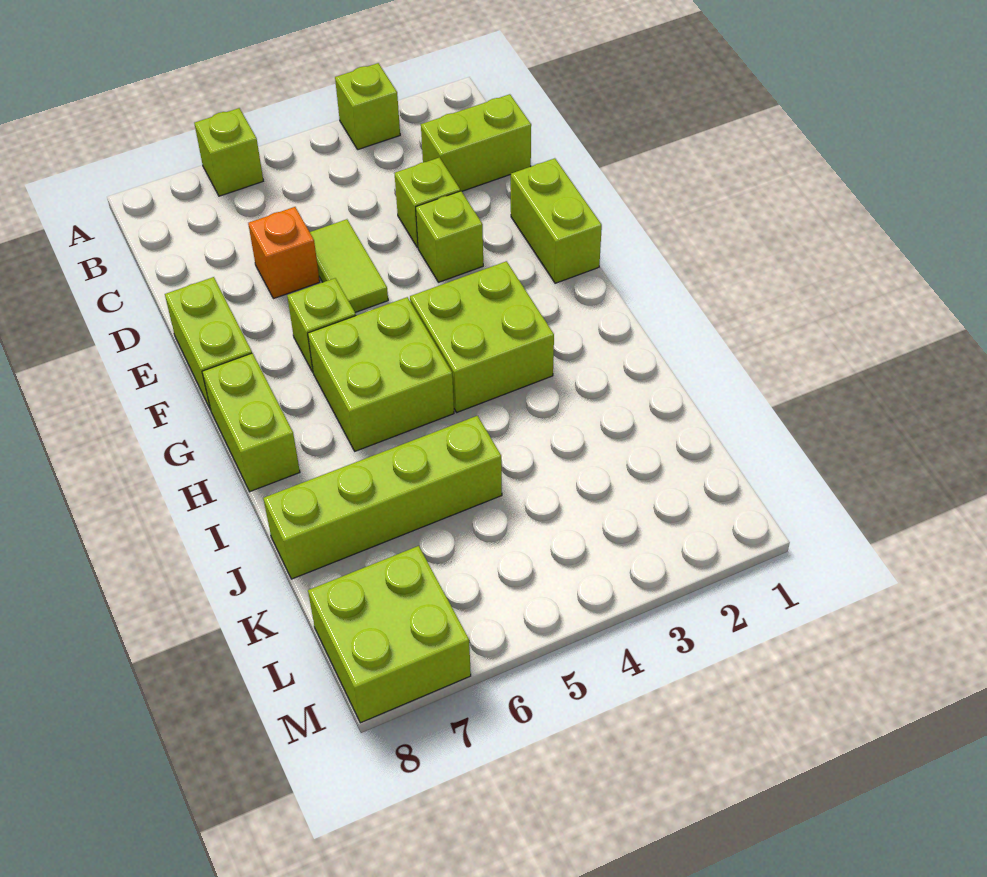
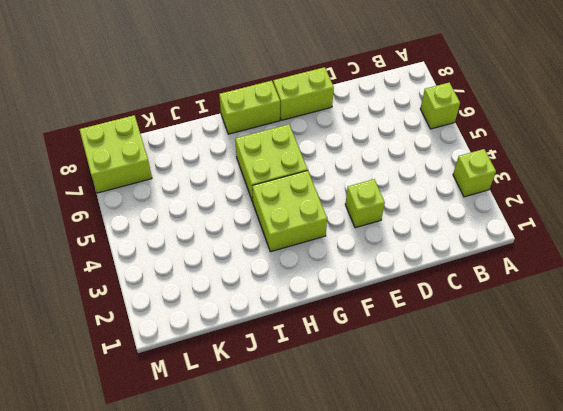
none -> lime brick C1:C2 level 1
none -> lime brick D3 level 1
none -> lime tile D5:E5 level 1

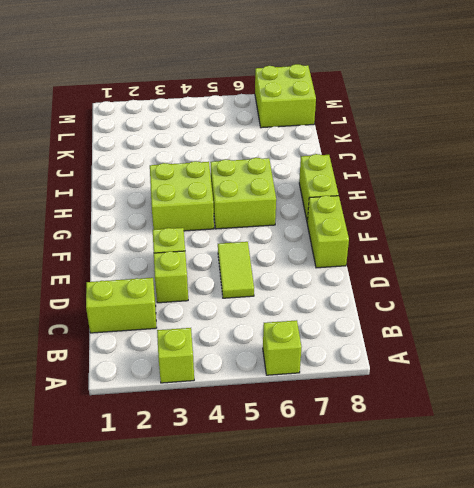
none -> orange brick D6 level 1
none -> lime brick E1:F1 level 1
none -> lime brick F6 level 1

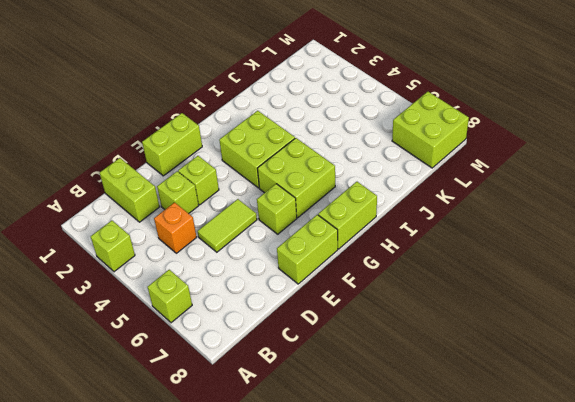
orange brick C4 level 1 -> orange brick D6 level 1
none -> lime brick J5:J8 level 1

